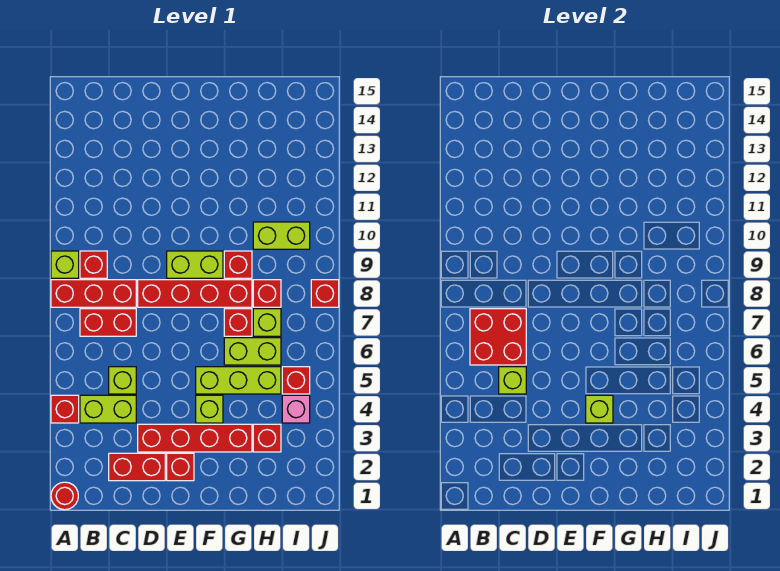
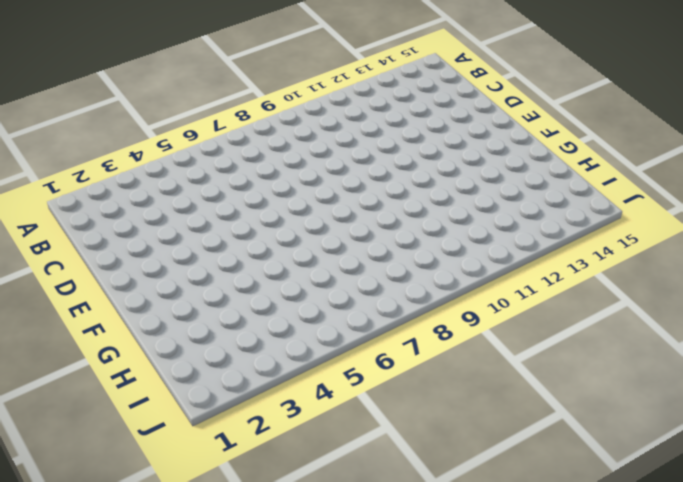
none -> red round brick A1 level 1
none -> red brick A4 level 1
none -> red brick A8:C8 level 1

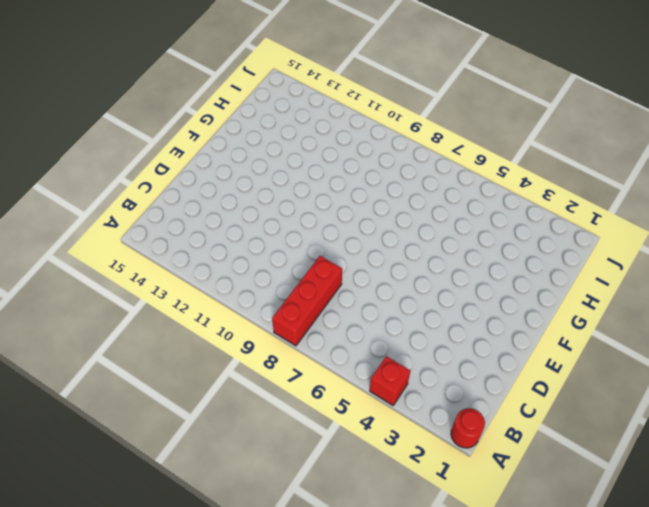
none -> lime brick A9 level 1
none -> lime brick B4:C4 level 1
none -> red brick B7:C7 level 1

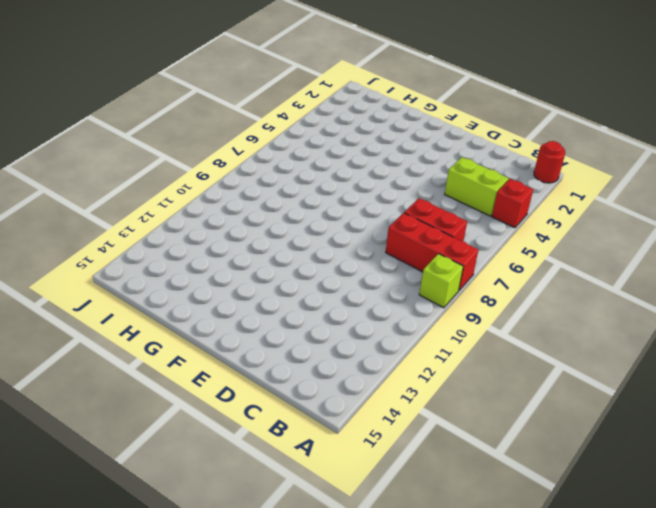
none -> red brick B9 level 1
none -> red brick C2:D2 level 1
none -> lime brick C5 level 1

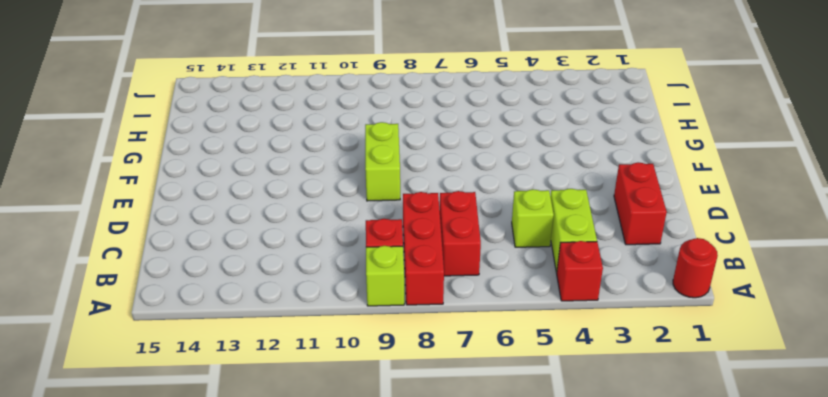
none -> red brick D3:G3 level 1
none -> red brick D8:G8 level 1
none -> red brick E2 level 1

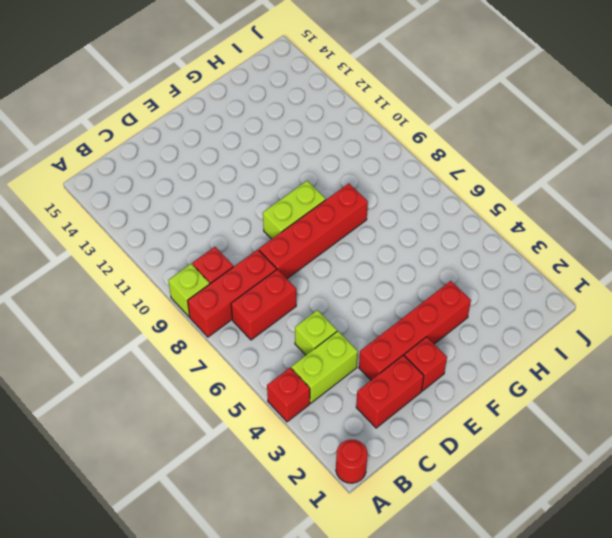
none -> lime brick F4 level 1
none -> lime brick F5:H5 level 1
none -> lime brick G6:H6 level 1

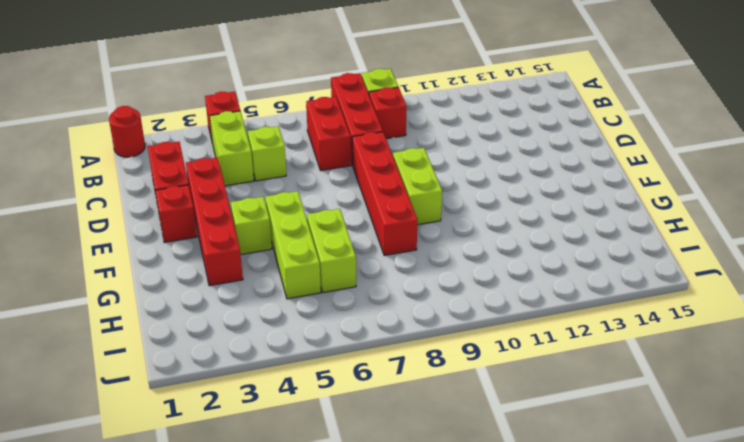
none -> red brick G7 level 1
none -> red brick G9 level 1
none -> red brick H3 level 1

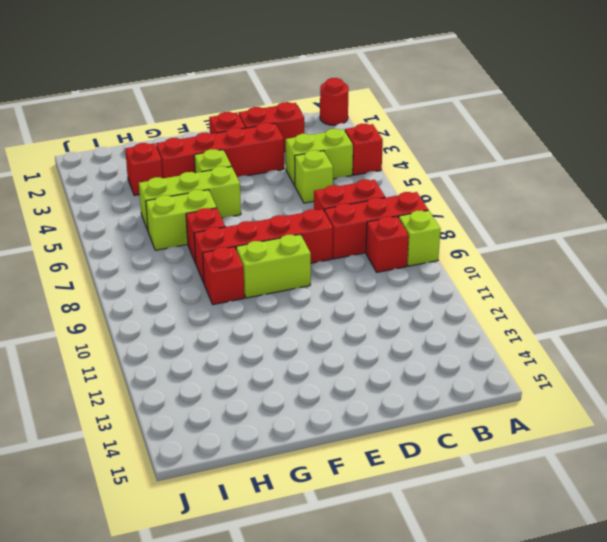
none -> lime brick H7 level 1
none -> red brick H8 level 1
none -> lime brick H10:I10 level 1

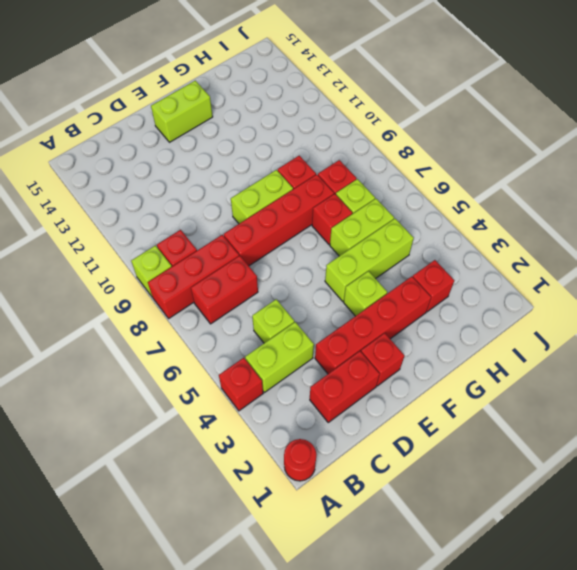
lime brick E14:F14 level 1 -> lime brick H10:I10 level 1
none -> pink brick I4 level 1
none -> red brick I5 level 1
none -> red brick J8 level 1

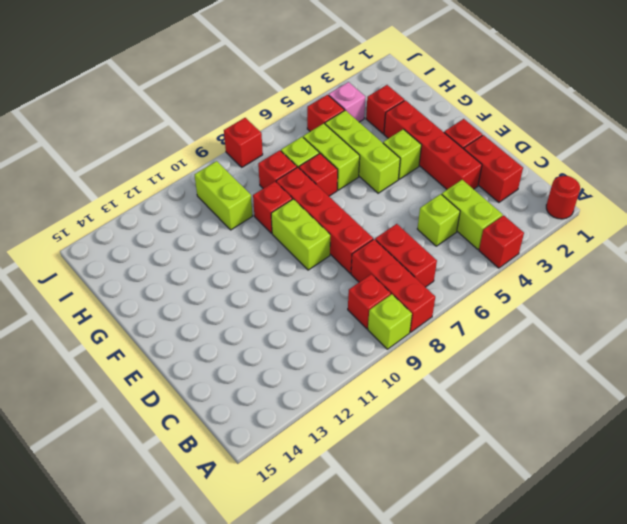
none -> red brick B6:C7 level 2
none -> lime brick C5 level 2
none -> lime brick F4 level 2

